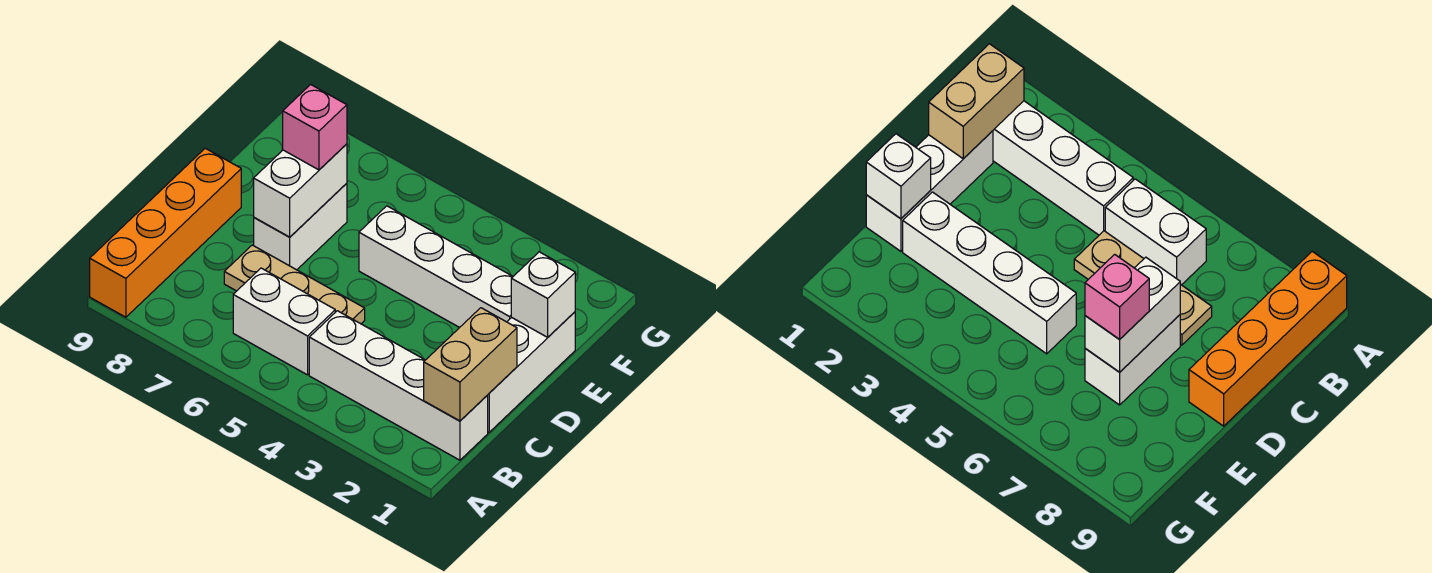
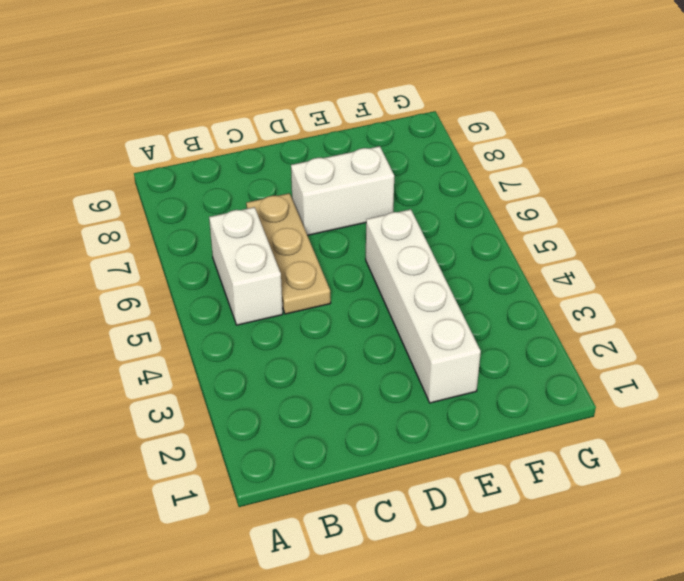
none -> orange brick A9:D9 level 1
none -> white brick B1:B4 level 1

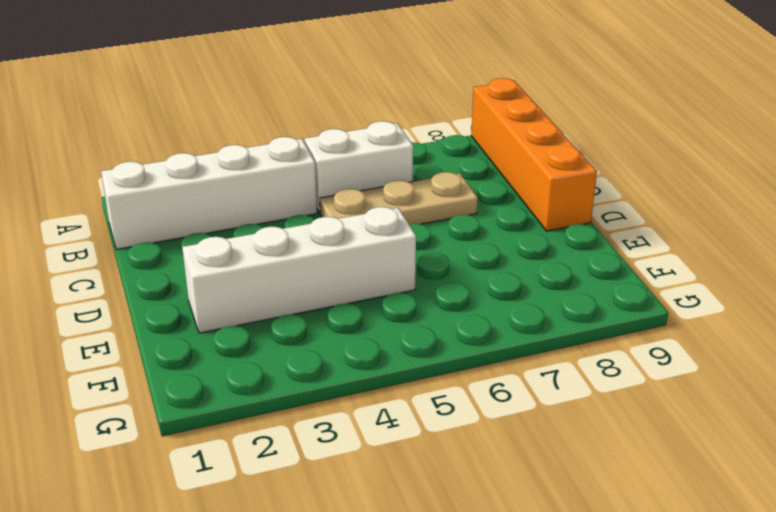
none -> white brick C1:E1 level 1
none -> white brick D7:E7 level 1

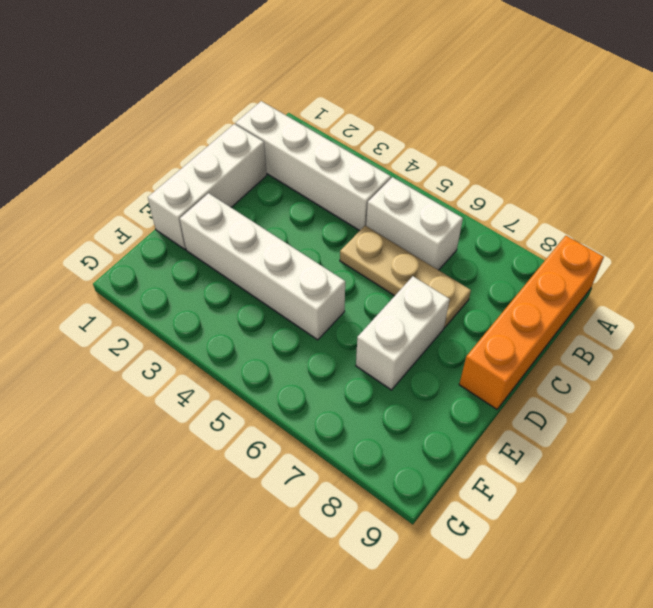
none -> tan brick B1:C1 level 2
none -> white brick D7:E7 level 2

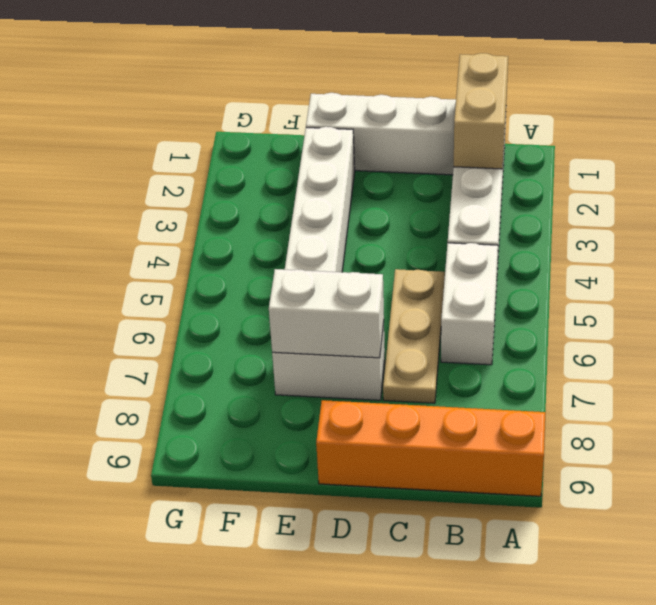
tan brick B1:B2 level 2 -> tan brick B1:C1 level 2
none -> white brick E1 level 2
none -> pink brick E7 level 3

